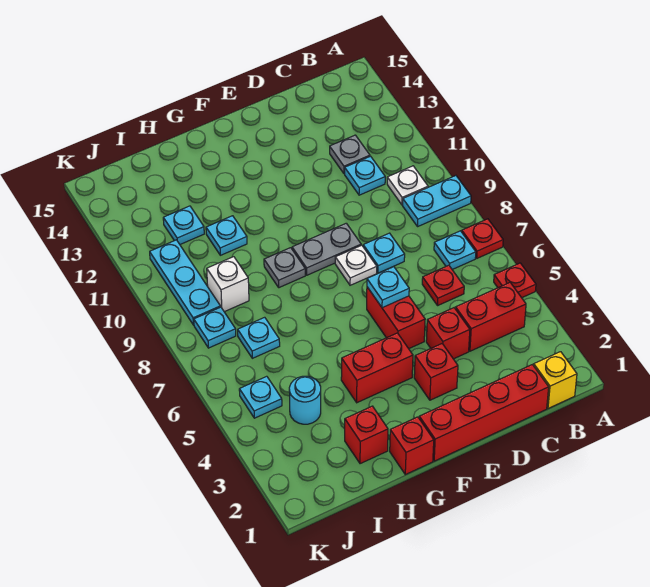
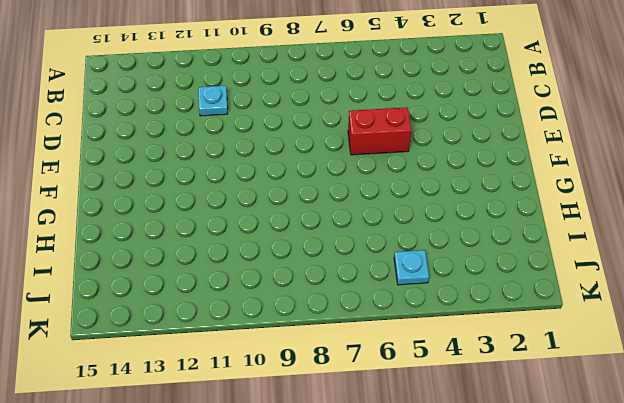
none -> red plate A5 level 1
none -> red plate A7 level 1
none -> cyan plate A9:B9 level 1
none -> yellow brick B1 level 1

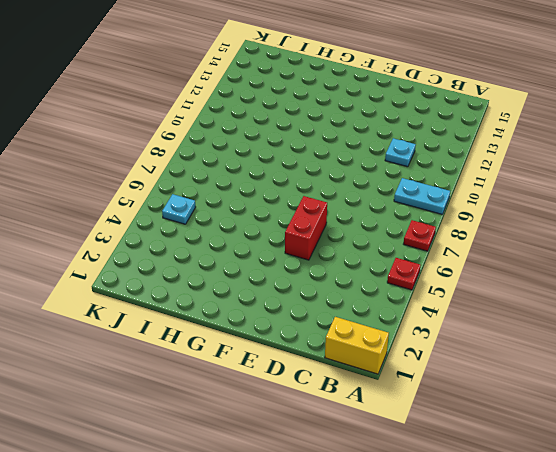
yellow brick A1:B1 level 1 -> yellow brick B1 level 1
none -> red brick B4:C4 level 1
none -> cyan plate B7 level 1
none -> white plate B10 level 1
none -> red brick C1:F1 level 1

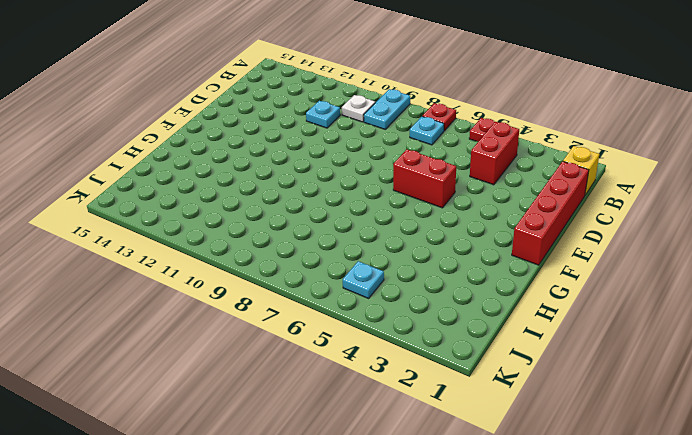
none -> red plate C6 level 1
none -> grey plate C12 level 1
none -> red brick D4 level 1
none -> cyan plate D8 level 1

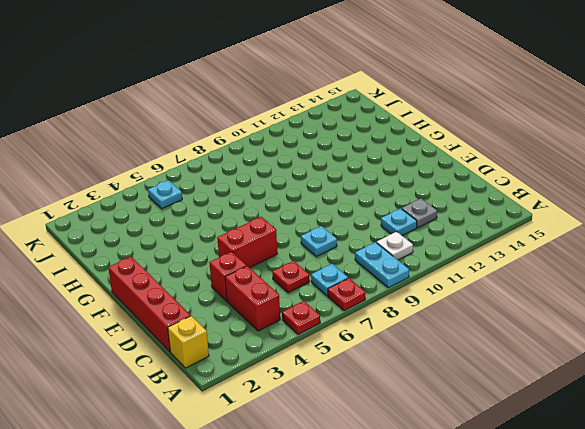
none -> red brick E3 level 1
none -> white plate E8 level 1
none -> grey plate E9:F9 level 1
none -> red brick F4:G4 level 1

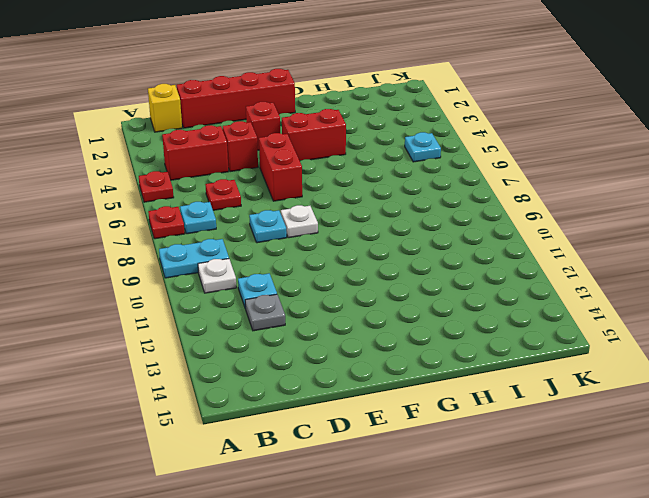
none -> grey plate E9:F9 level 1
none -> red brick G1 level 1
none -> grey plate G9 level 1
none -> red brick H2 level 1

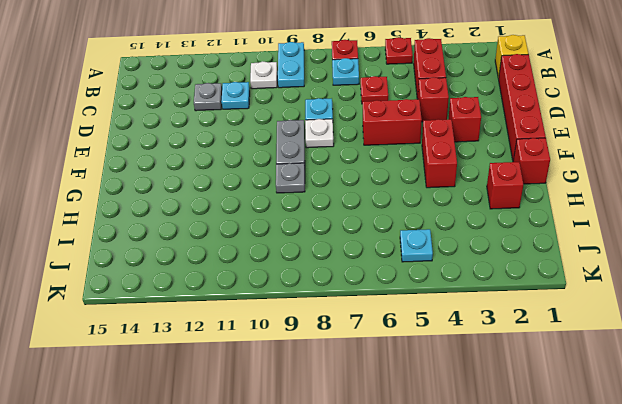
none -> cyan plate H11 level 1
none -> cyan round brick I4 level 1
none -> cyan plate I7 level 1
none -> white brick I9 level 1

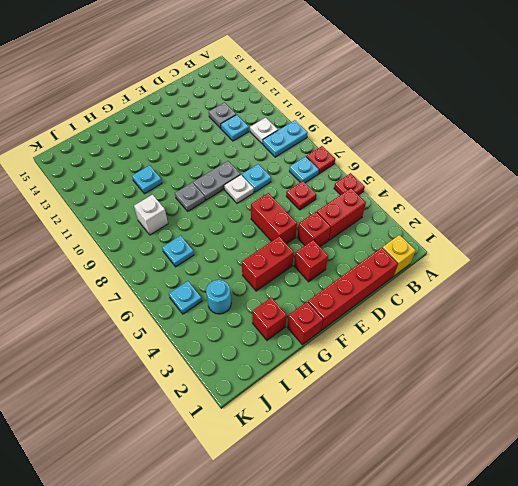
none -> cyan plate I12 level 1
none -> cyan plate J8 level 1
none -> cyan plate J9:J11 level 1
none -> cyan plate E6 level 2

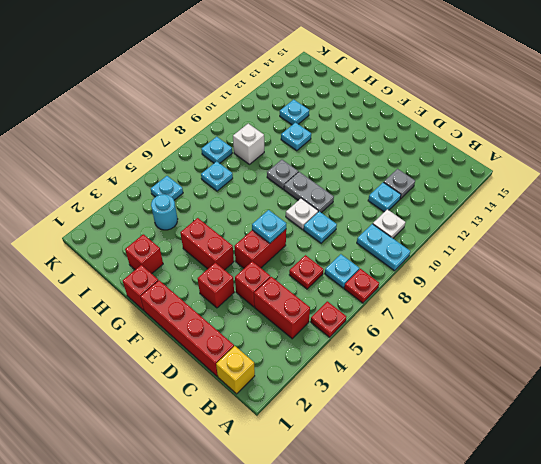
none -> cyan plate J9:J11 level 1

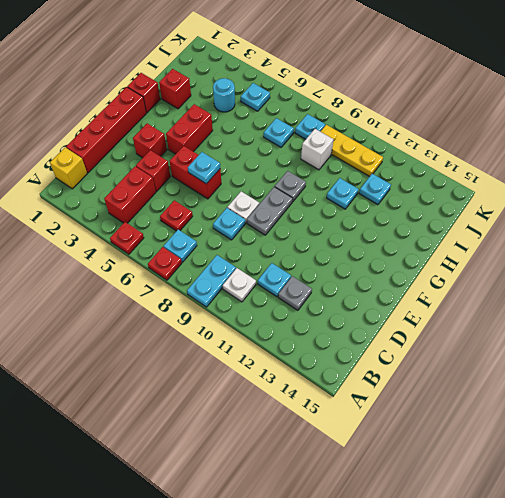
yellow plate J9:J11 level 1 -> cyan plate J9:J11 level 1

